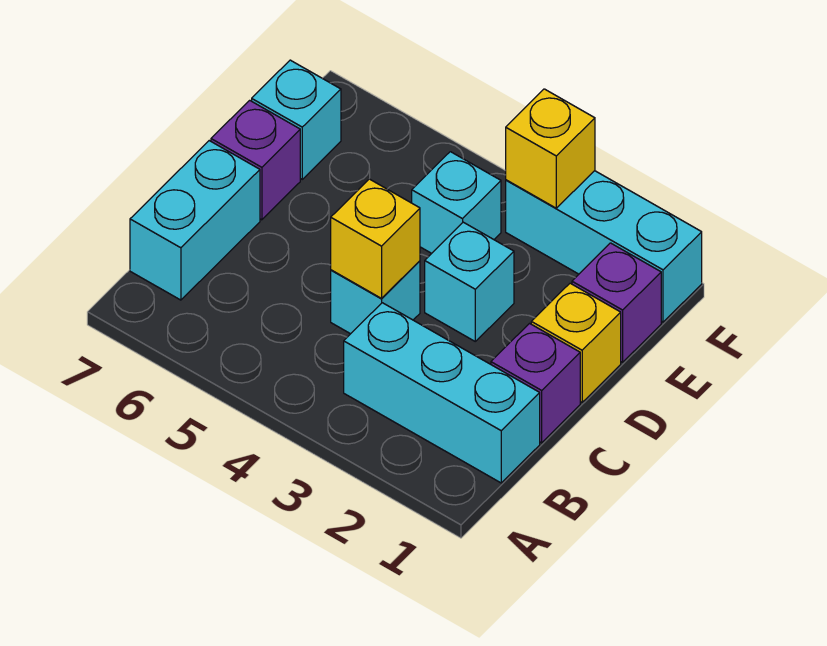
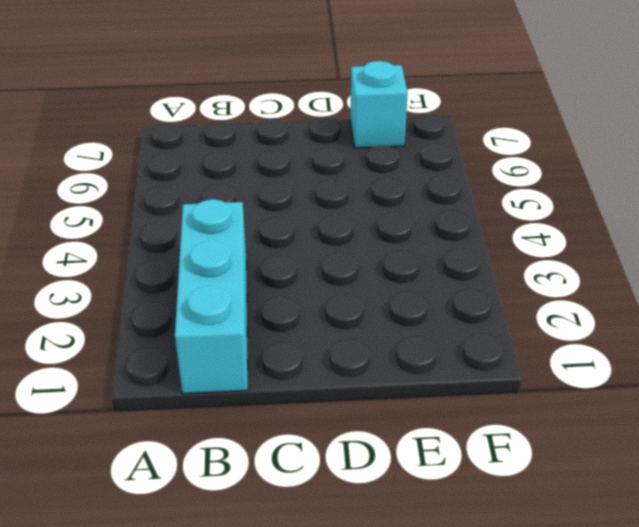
none -> cyan brick B7:C7 level 1
none -> purple brick C1 level 1
none -> cyan brick C4 level 1

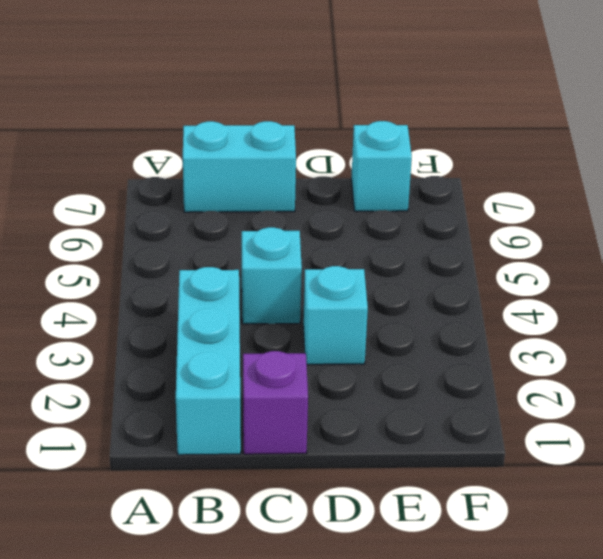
none -> yellow brick D1 level 1
none -> purple brick D7 level 1
none -> purple brick E1 level 1

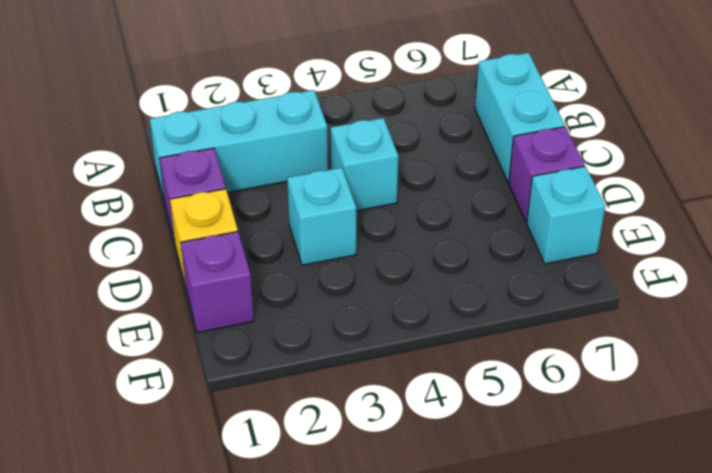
none -> cyan brick E4 level 1
none -> cyan brick F1:F3 level 1
none -> yellow brick C4 level 2

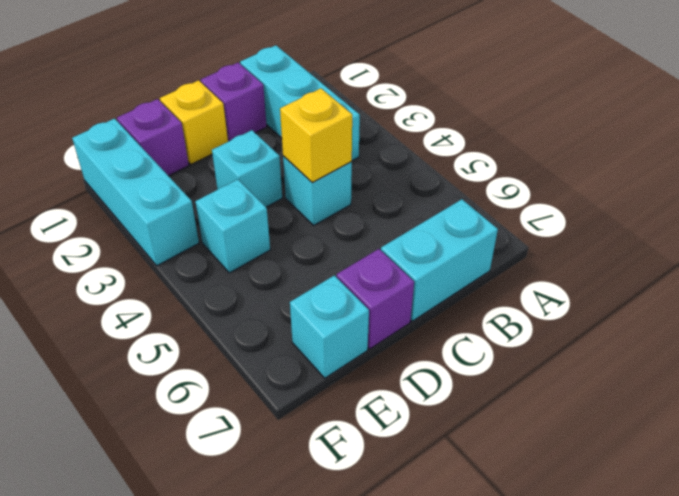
none -> yellow brick F3 level 2

